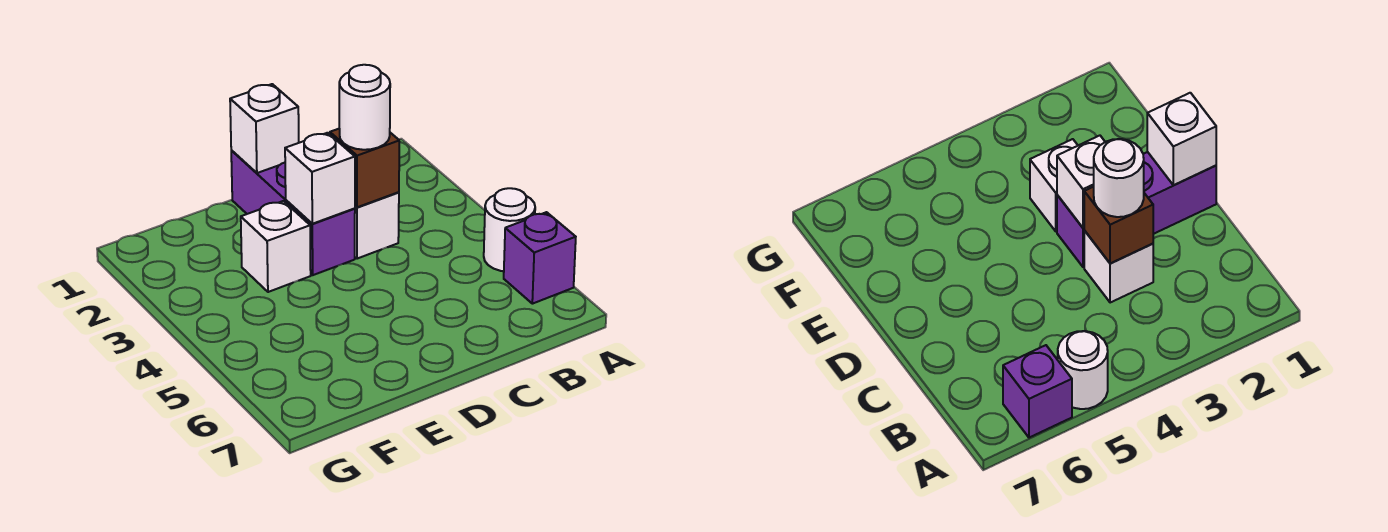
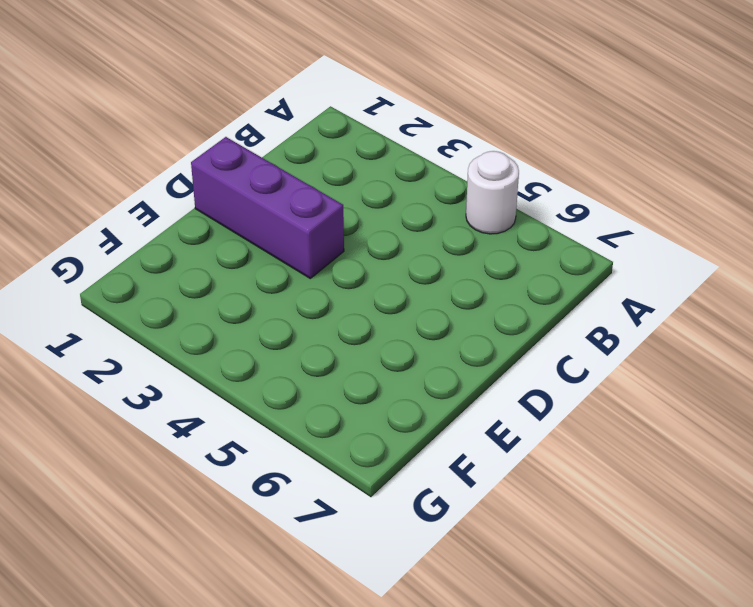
none -> purple brick A6 level 1
none -> white brick C3 level 1

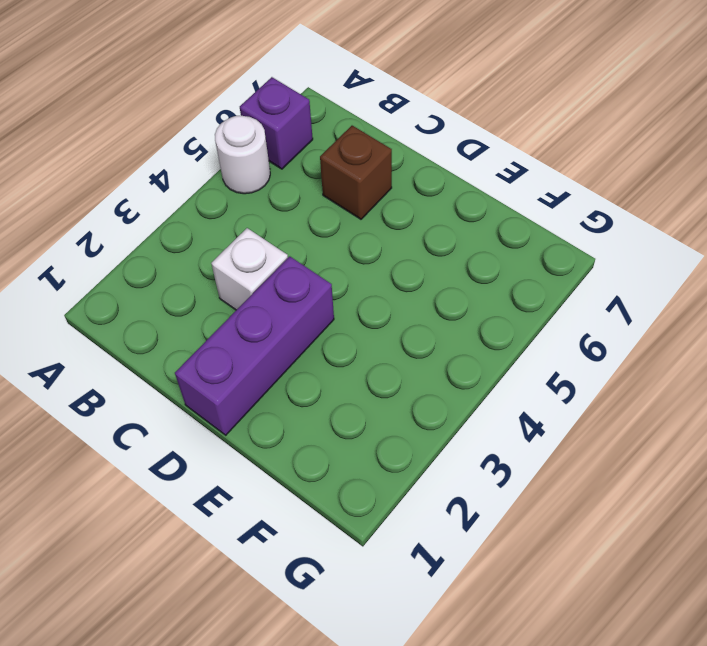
brown brick C6 level 1 -> brown brick C3 level 2
none -> white brick E3 level 1
none -> white brick D1 level 2

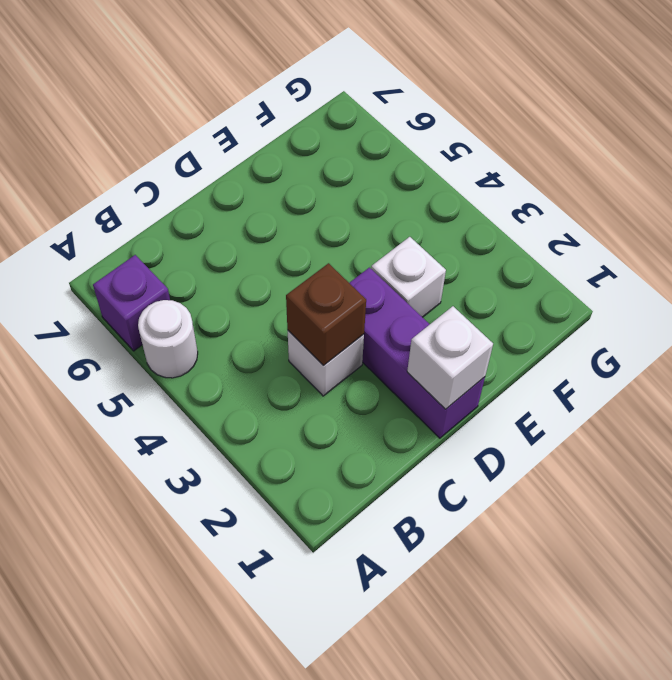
none -> white brick D3 level 2
none -> white round brick C3 level 3

